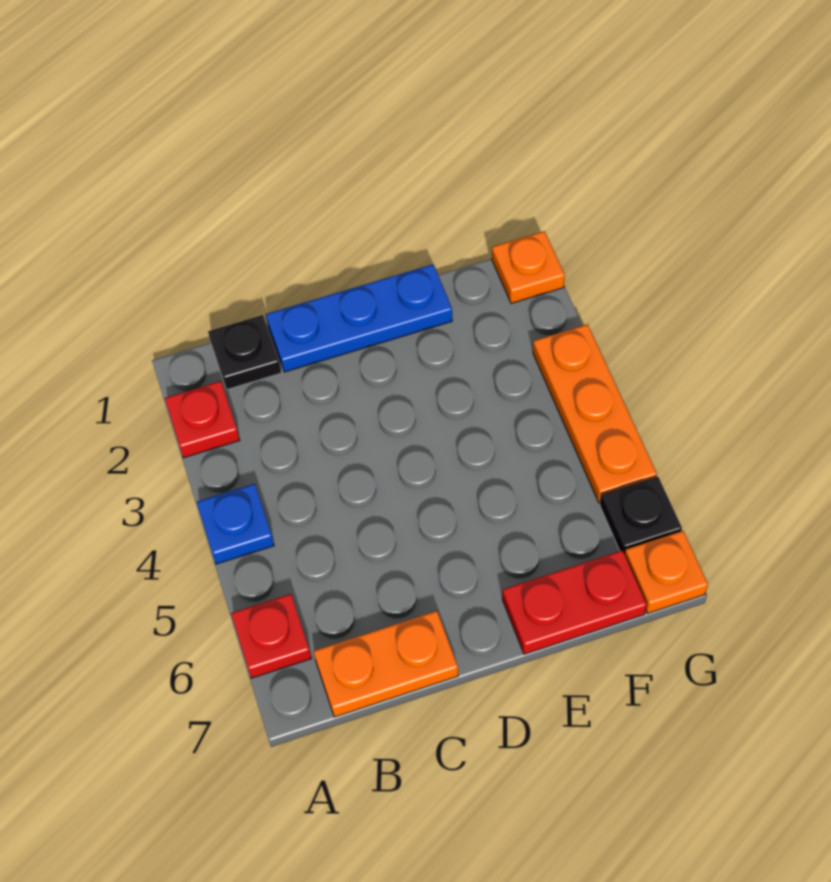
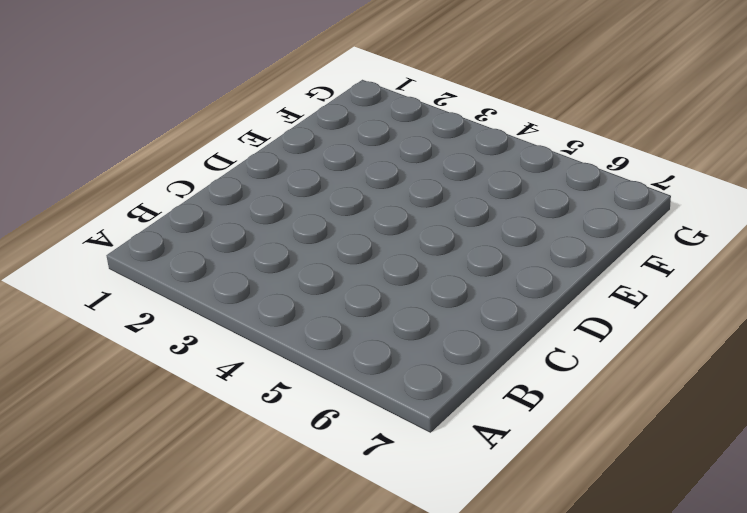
none -> red plate A2 level 1
none -> blue plate A4 level 1

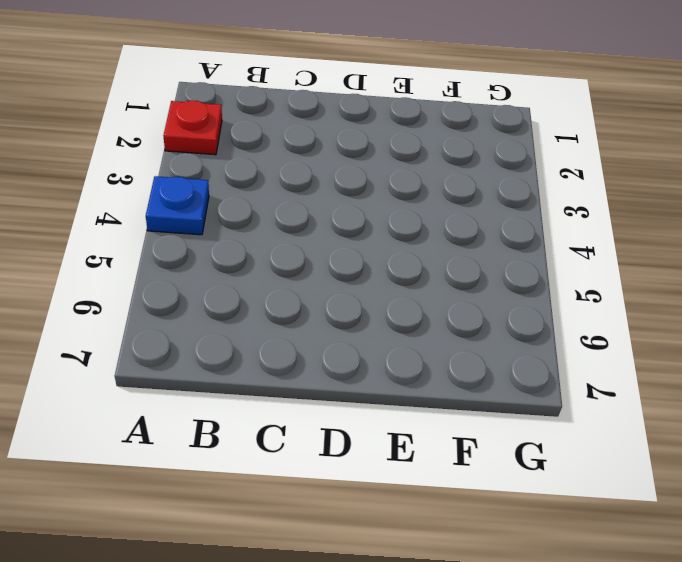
none -> red plate A6 level 1
none -> black plate B1 level 1

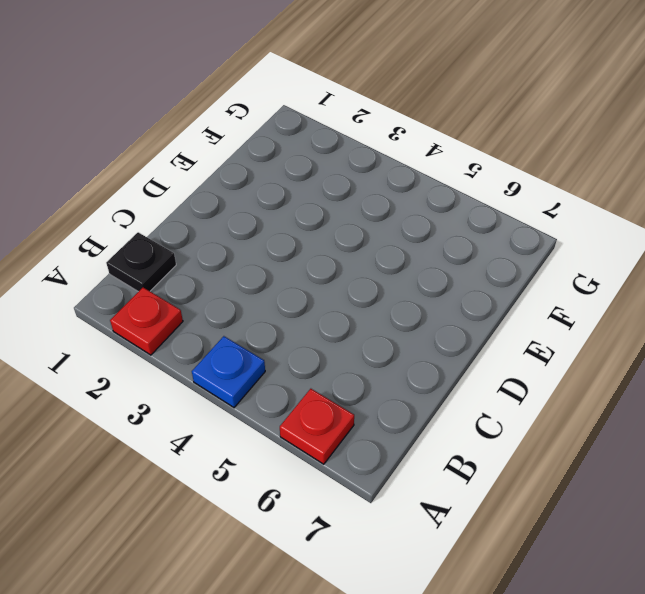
none -> orange plate B7:C7 level 1
none -> blue plate C1:E1 level 1

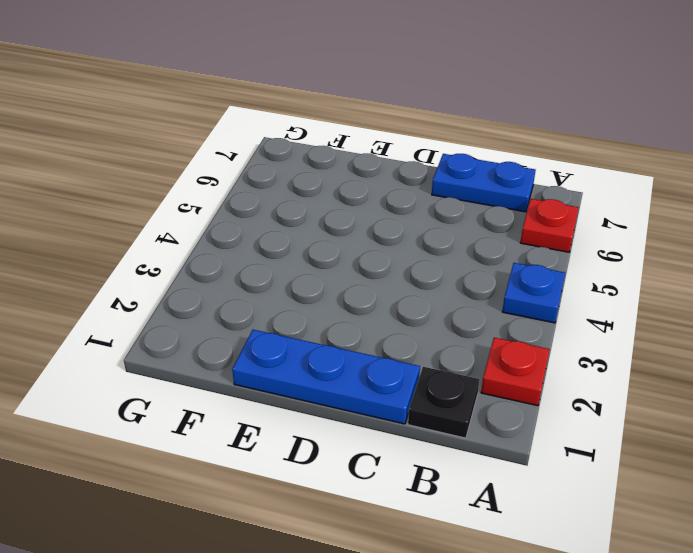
blue plate B7:C7 level 1 -> orange plate B7:C7 level 1
none -> red plate E7:F7 level 1
none -> orange plate G1 level 1

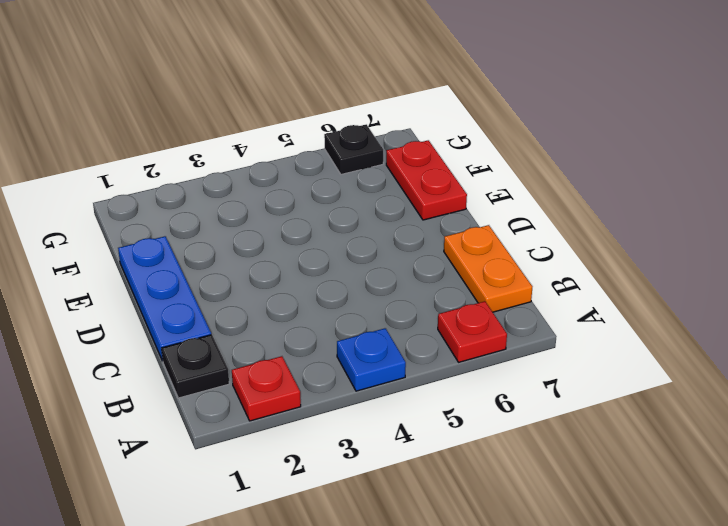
none -> orange plate G1 level 1
none -> orange plate G3:G5 level 1

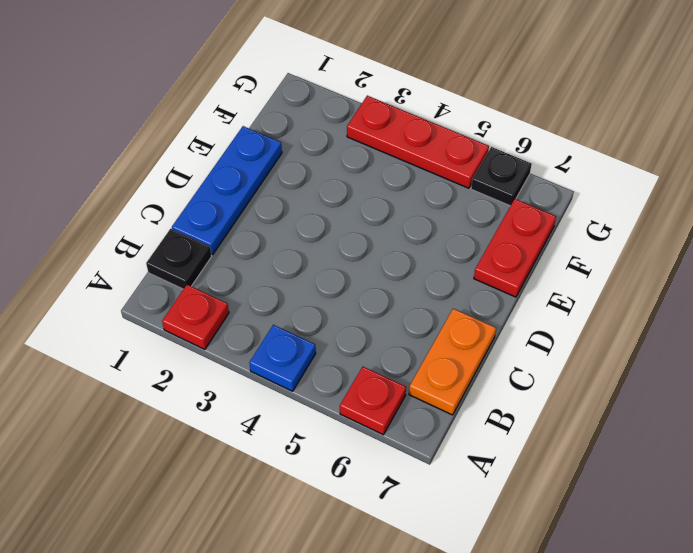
red plate G3:G5 level 1 -> orange plate G3:G5 level 1
none -> orange plate G1 level 1
none -> orange plate G7 level 1

